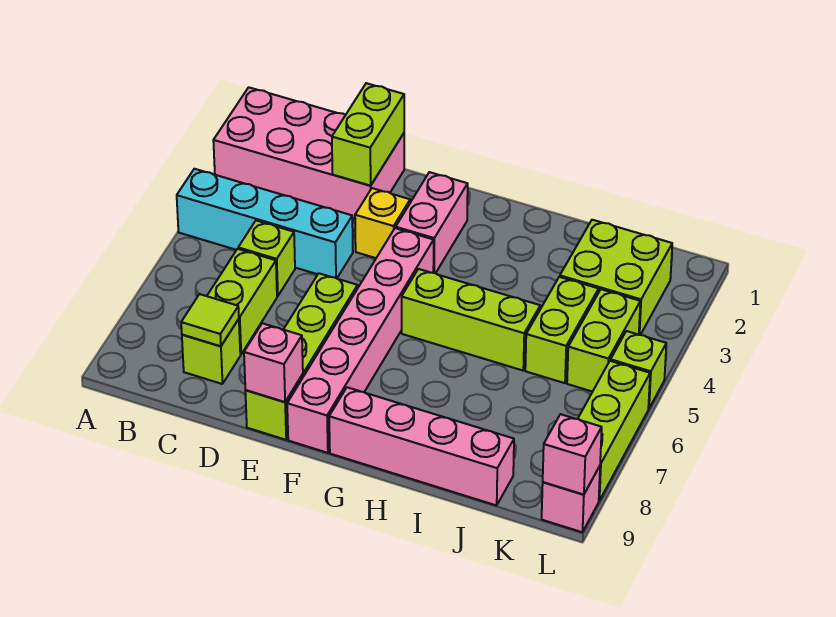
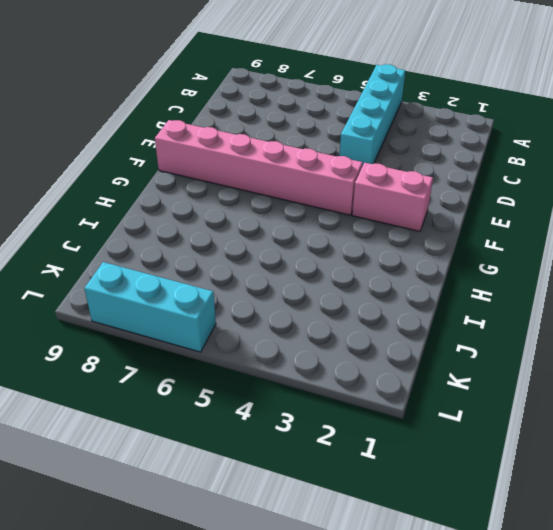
cyan brick L6:L8 level 1 -> lime brick L6:L8 level 1
none -> pink brick A1:D2 level 1
none -> lime brick C5 level 1
none -> lime brick C6:C7 level 1

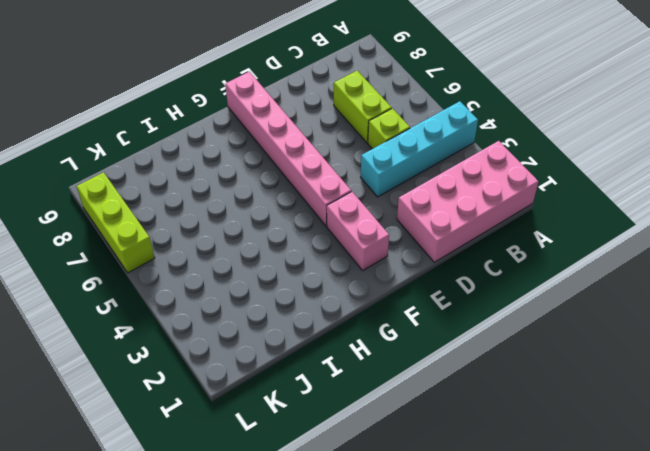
none -> lime brick C8 level 1
none -> yellow brick E3 level 1
none -> lime brick E6:E9 level 1

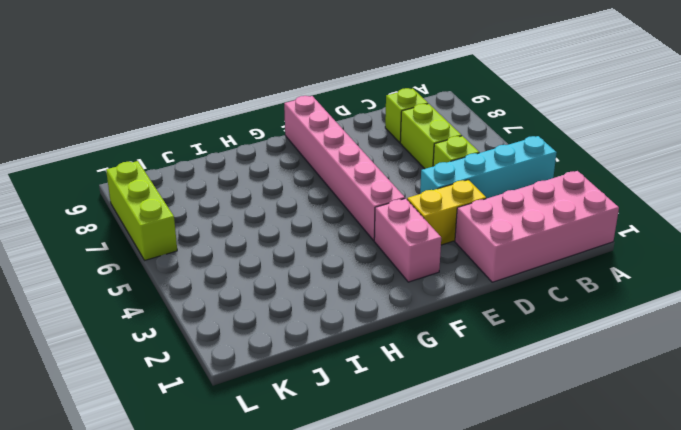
yellow brick D3:E3 level 1 -> yellow brick E3 level 1
none -> lime brick E6:E9 level 1
none -> lime brick G5:I5 level 1
none -> pink brick G9:J9 level 1

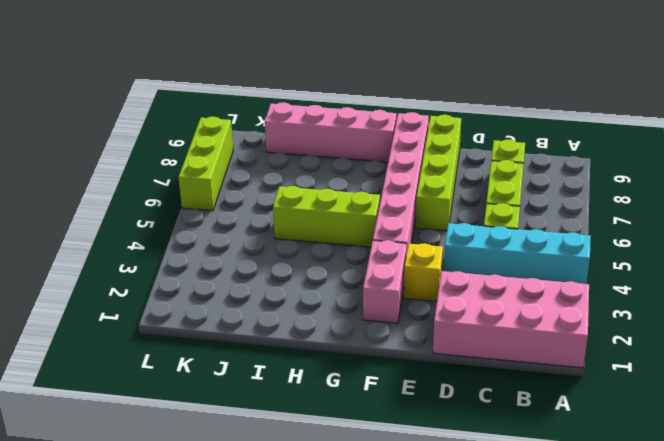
none -> lime brick J2:K3 level 1
none -> lime brick J4:J5 level 1
none -> lime brick K4:K5 level 1

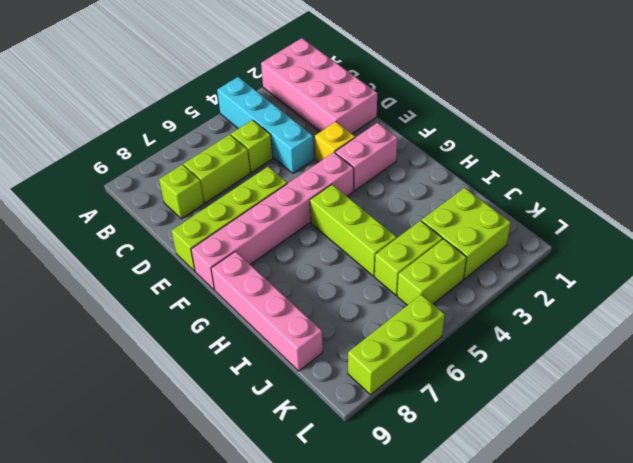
none -> lime brick L5 level 1
none -> pink brick L9 level 1
none -> lime tile C8 level 2

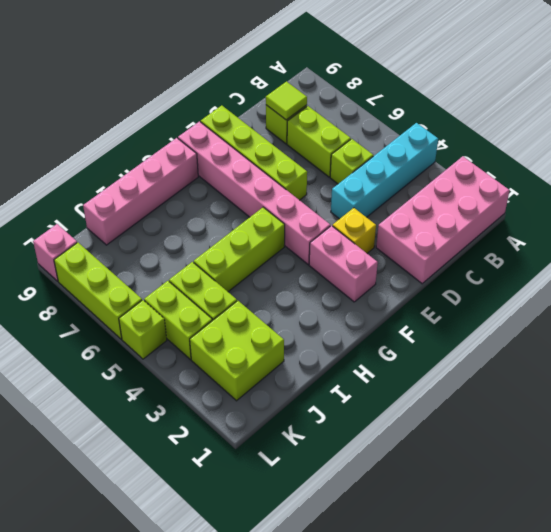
none -> lime brick D1:D2 level 2
none -> pink brick E9 level 2
none -> pink brick L9 level 2

